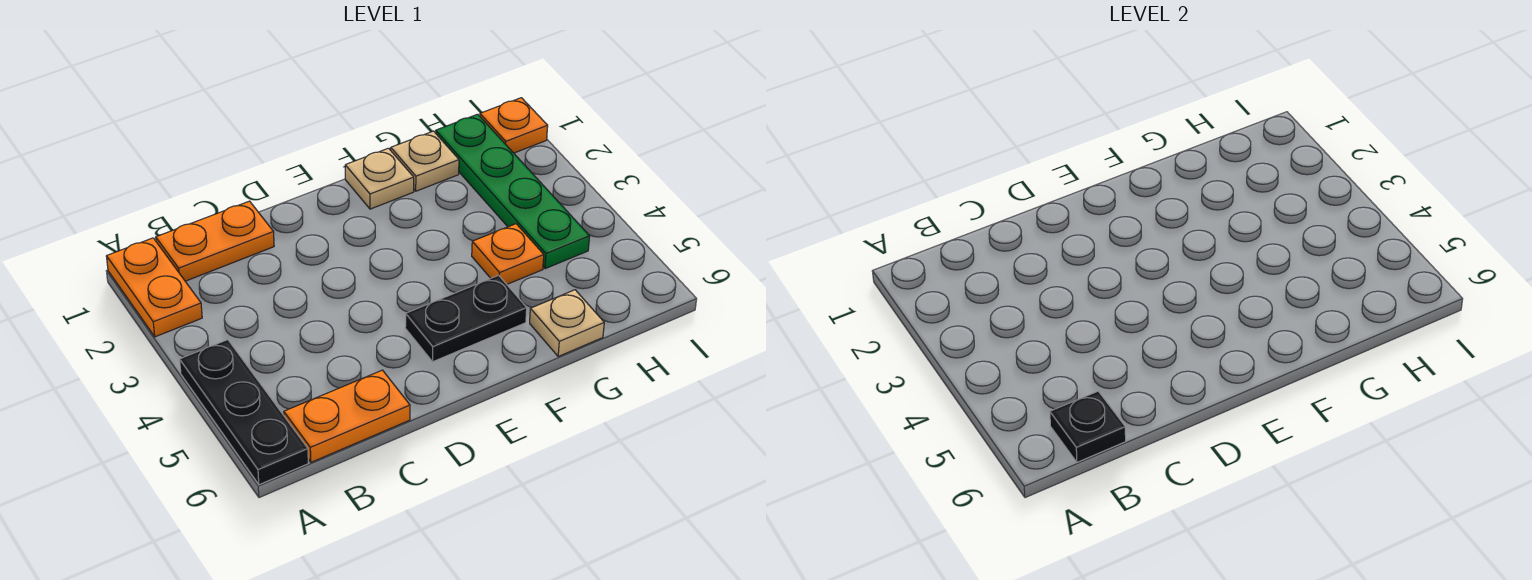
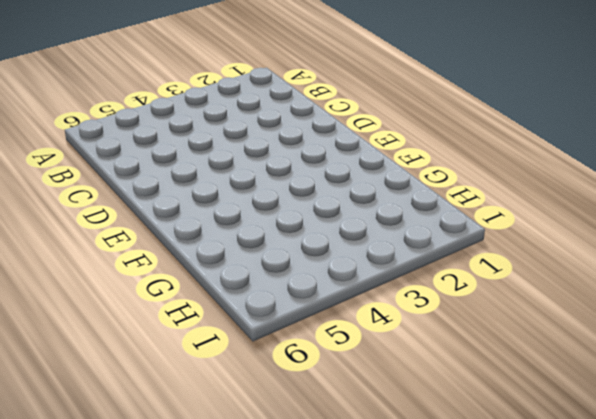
none -> orange plate A1:A2 level 1
none -> black plate A4:A6 level 1
none -> orange plate B1:C1 level 1

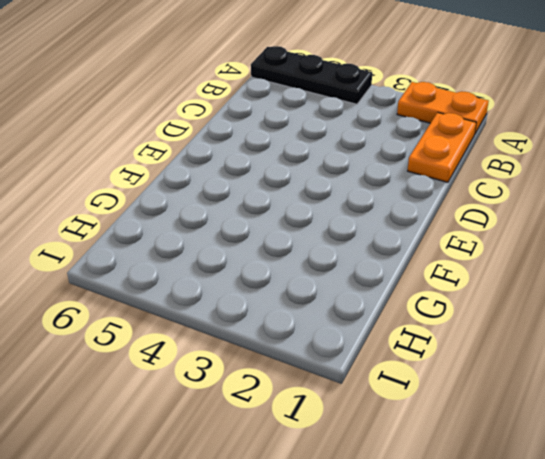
none -> orange plate B6:C6 level 1
none -> black plate E5:F5 level 1
none -> tan plate F1 level 1

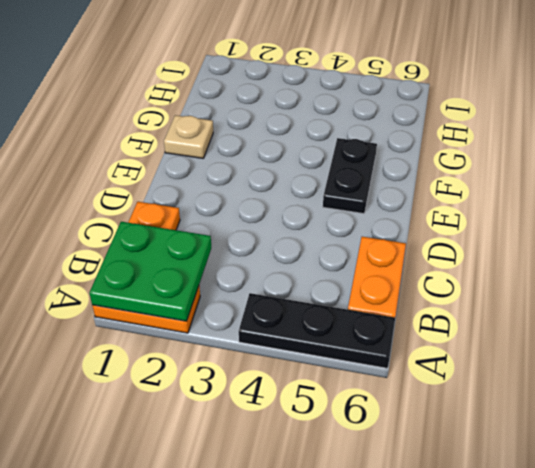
green plate A1:B2 level 2 -> none
none -> tan plate G1 level 1
none -> orange plate G4 level 1
none -> tan plate G6 level 1

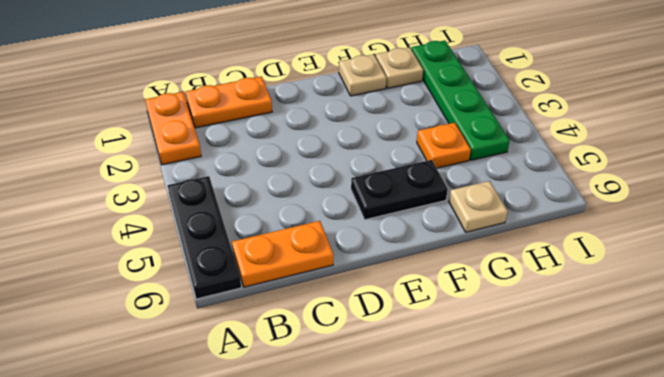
none -> orange plate I1 level 1
none -> black plate B6 level 2

